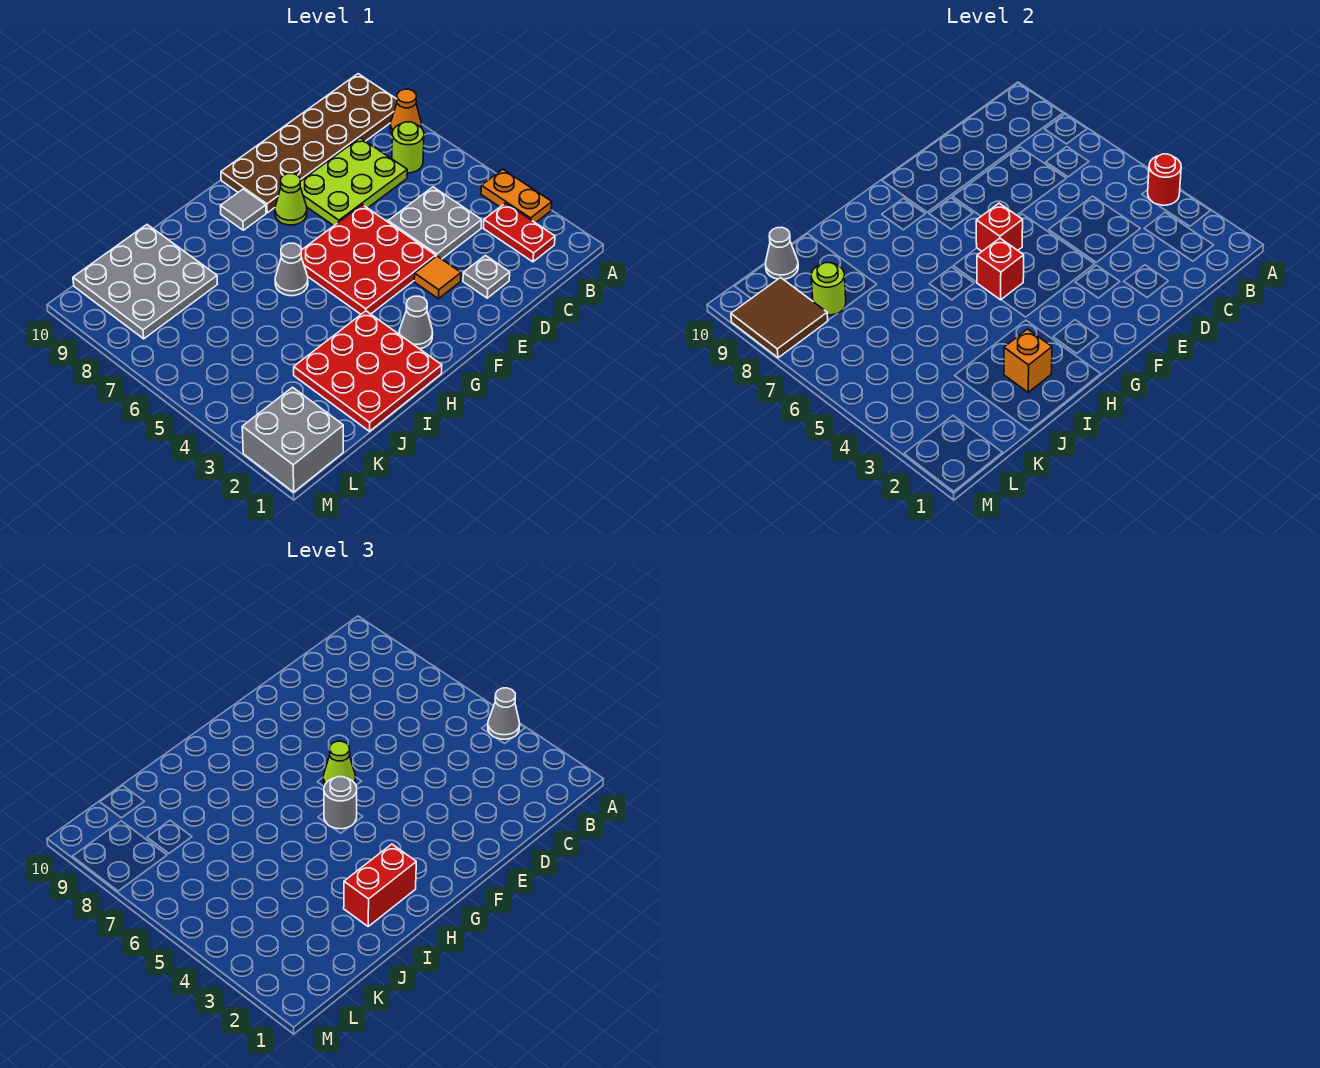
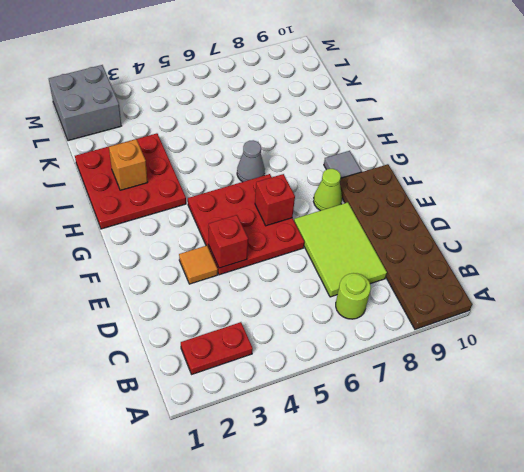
lime tile C7:E8 level 1 -> lime plate C7:E8 level 1
red brick E4 level 2 -> red brick G5 level 2
none -> orange plate A3:A4 level 1
none -> orange cone A8 level 1
none -> grey plate C4:D5 level 1

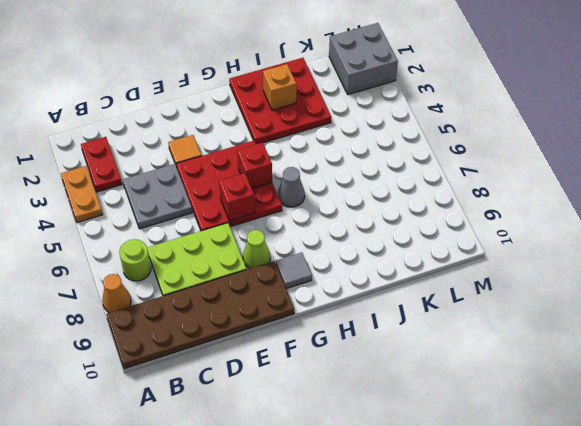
none -> grey plate D2 level 1
none -> grey cone G2 level 1
none -> grey plate J8:L10 level 1

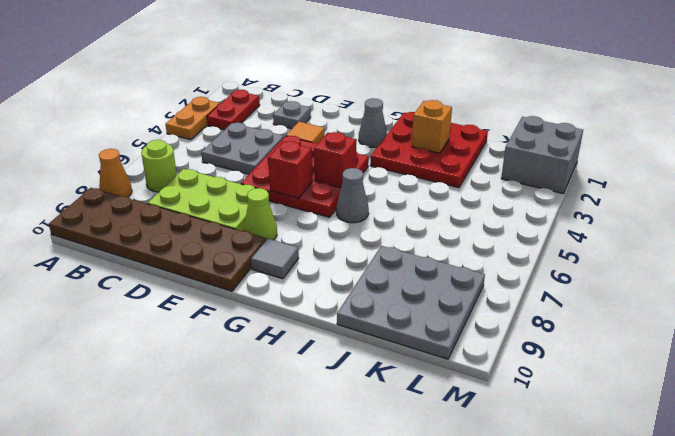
none -> red round brick A4 level 2
none -> lime round brick K8 level 2
none -> grey cone K10 level 2

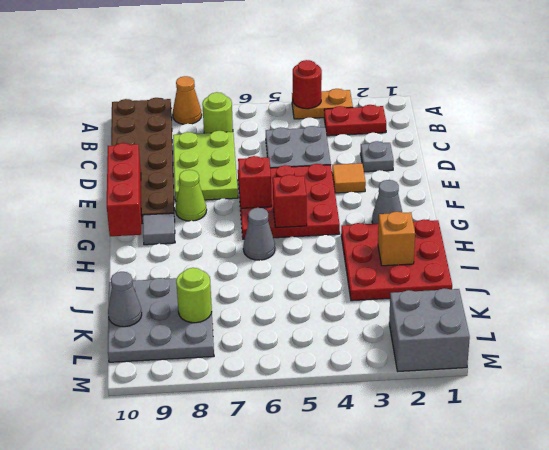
red brick E10:G10 level 2 -> none
none -> brown tile L8:M9 level 2
none -> grey cone A4 level 3
none -> lime cone F6 level 3

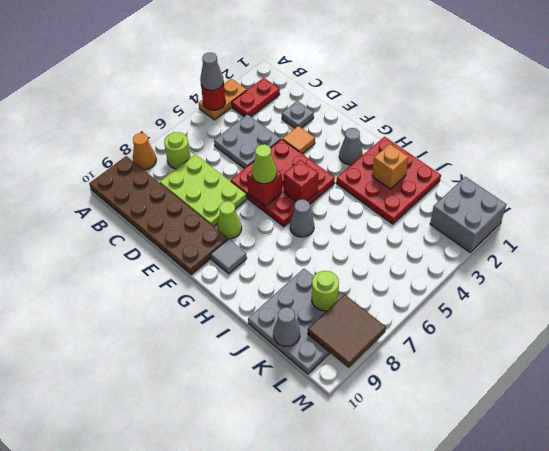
none -> grey round brick G5 level 3
none -> red brick H2:I2 level 3

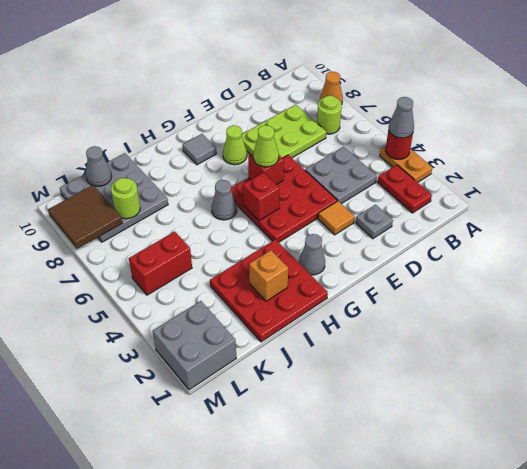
red brick K5:L5 level 1 -> red brick H2:I2 level 3
none -> brown plate A9:F10 level 1
none -> grey round brick G5 level 3

